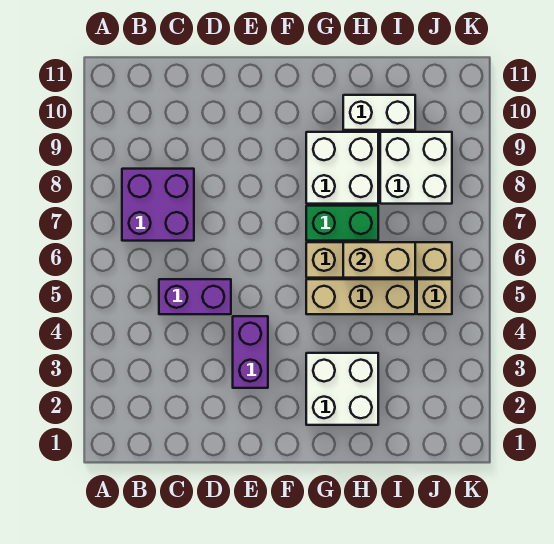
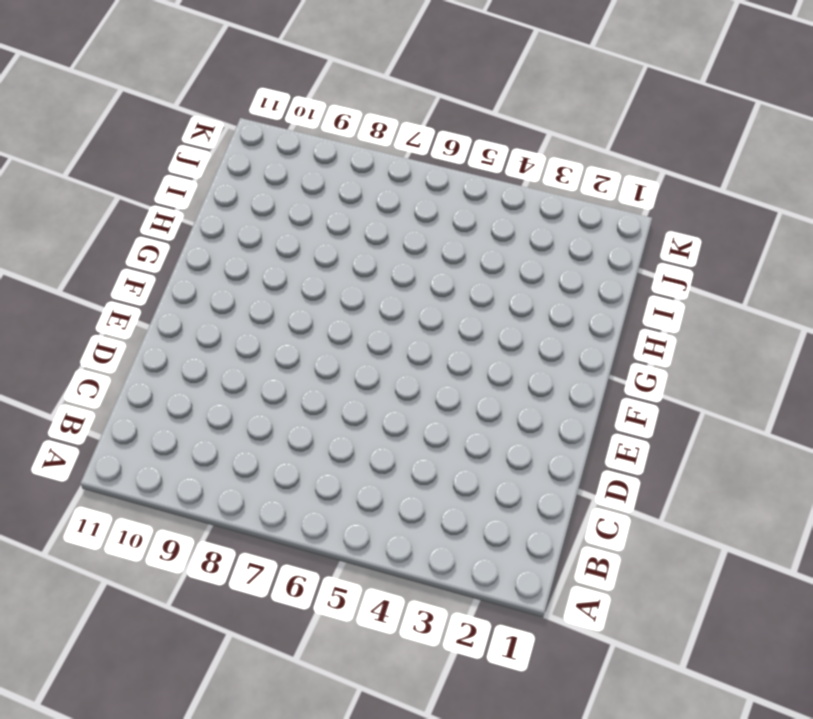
none -> purple brick B7:C8 level 1
none -> purple brick C5:D5 level 1
none -> purple brick E3:E4 level 1

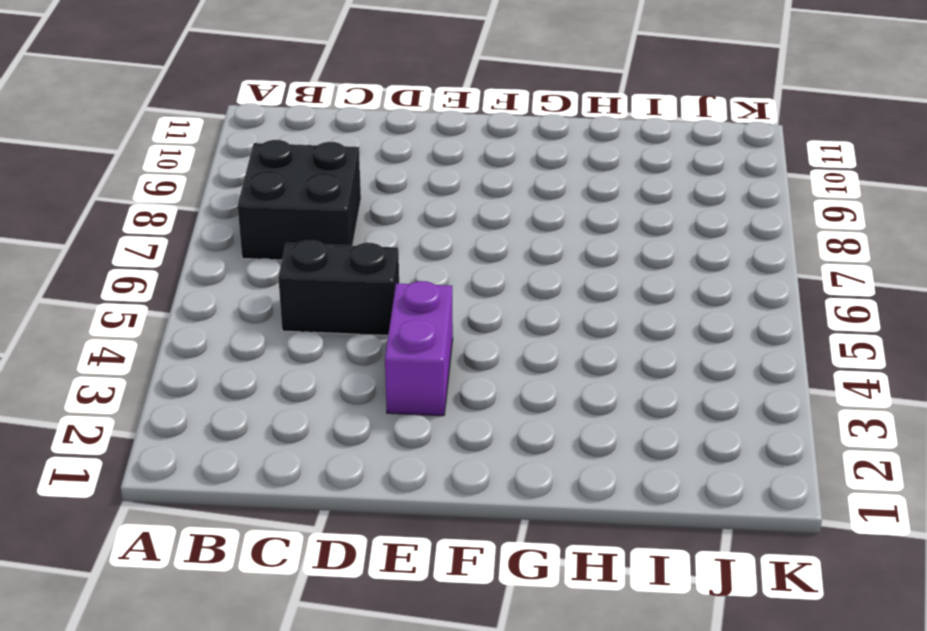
black brick B7:C8 level 1 -> purple brick B7:C8 level 1
black brick C5:D5 level 1 -> purple brick C5:D5 level 1
none -> white brick G2:H3 level 1
none -> tan brick G5:I5 level 1
none -> tan brick G6:J6 level 1

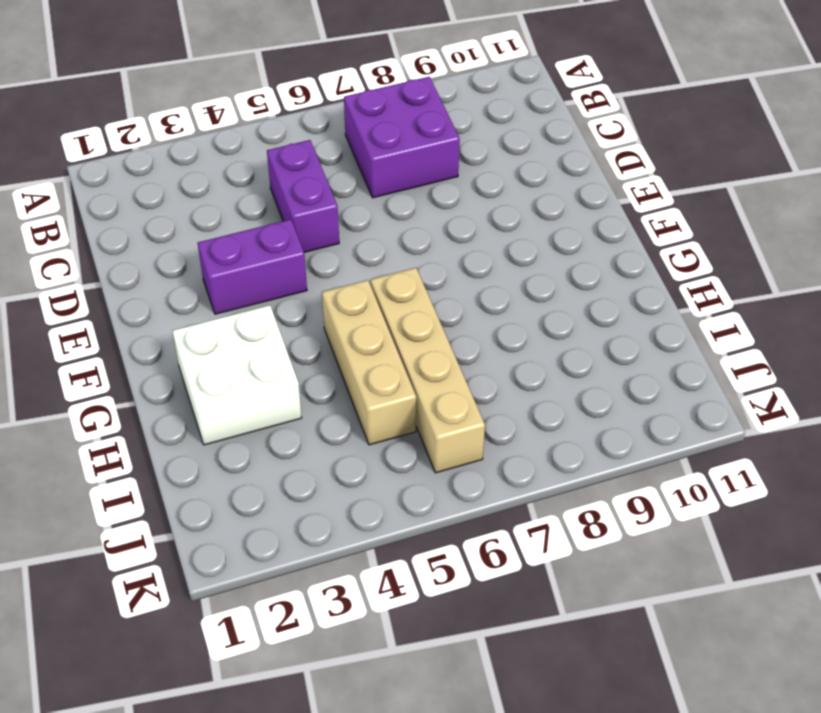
none -> green brick G7:H7 level 1
none -> white brick G8:H9 level 1
none -> white brick H10:I10 level 1

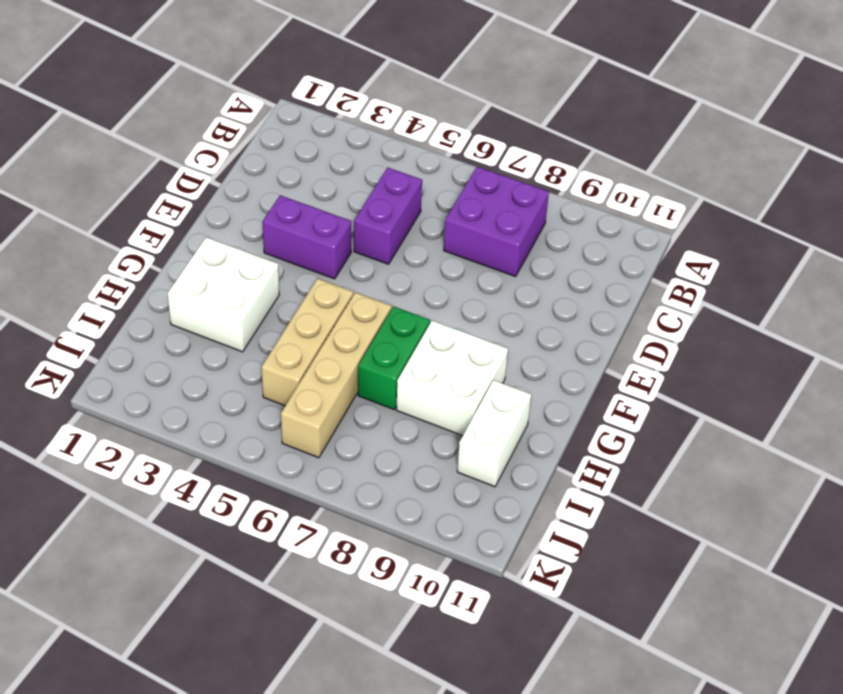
none -> white brick I8:J9 level 1
none -> tan brick J5 level 1
none -> tan brick H6:I6 level 2

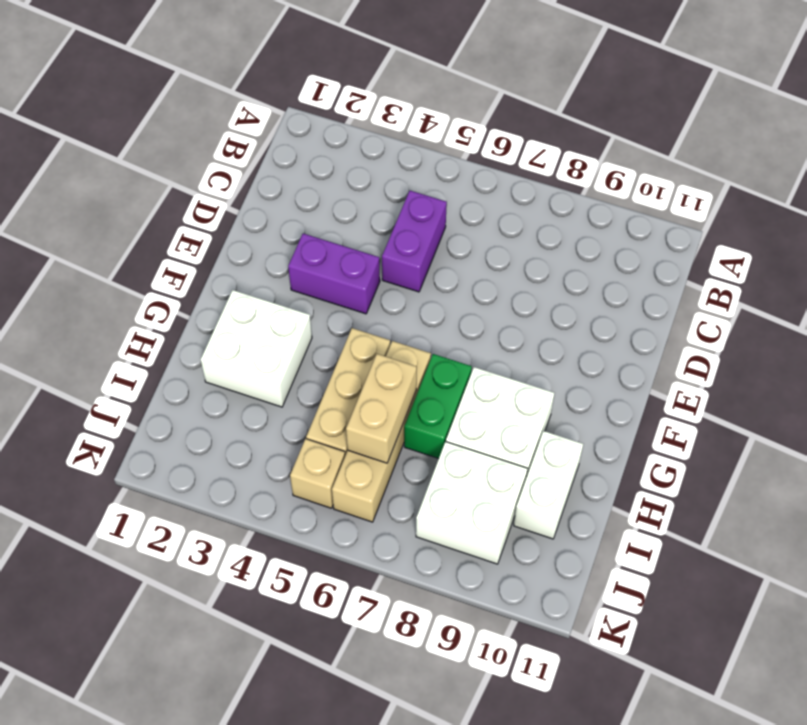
none -> purple brick B7:C8 level 1

